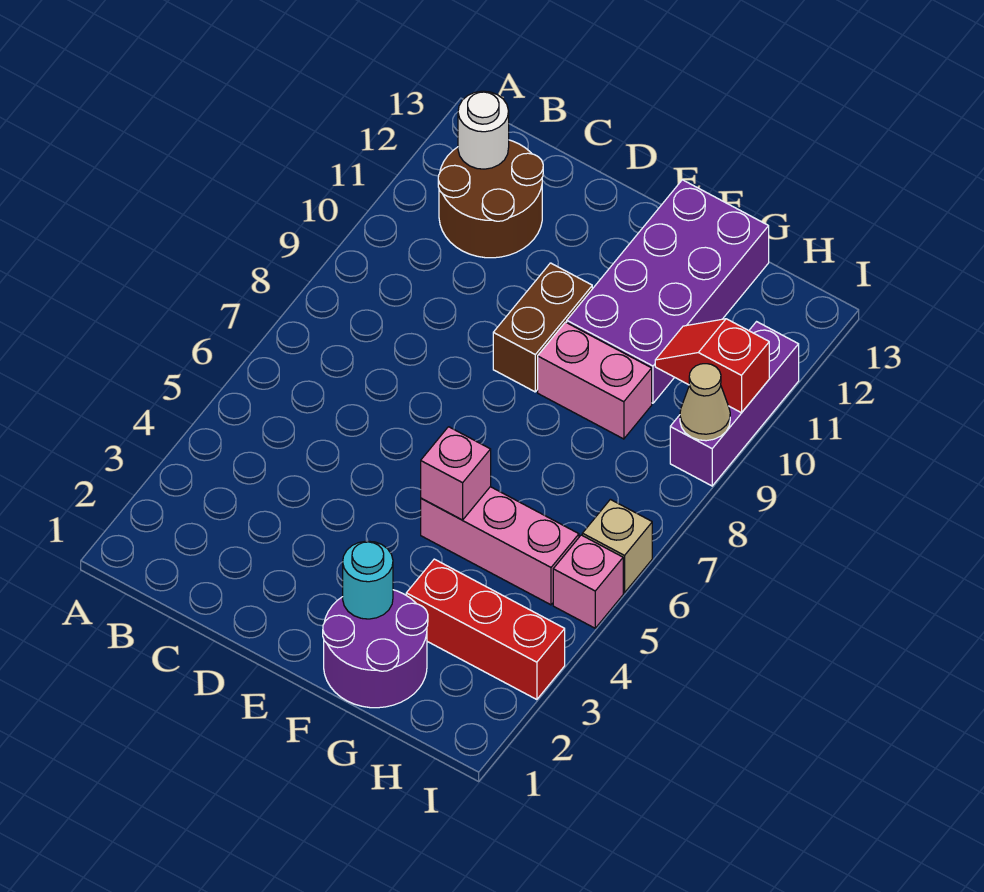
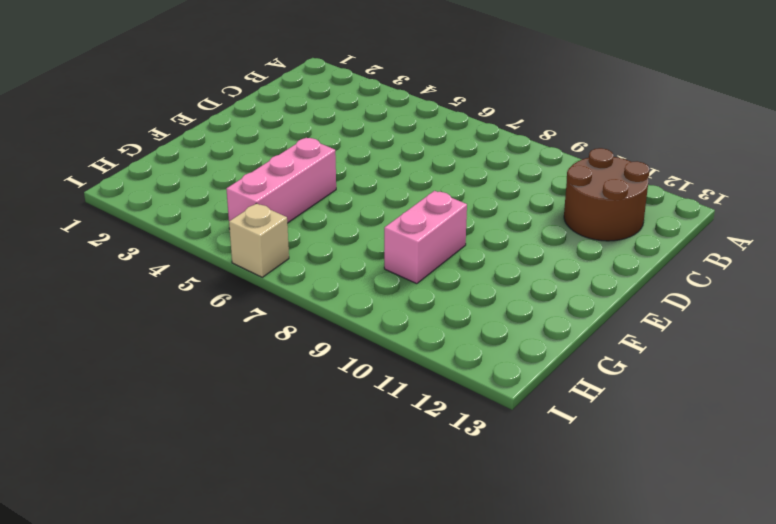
none -> brown brick E9:E10 level 1
none -> purple round brick F1:G2 level 1
none -> purple brick F10:G13 level 1

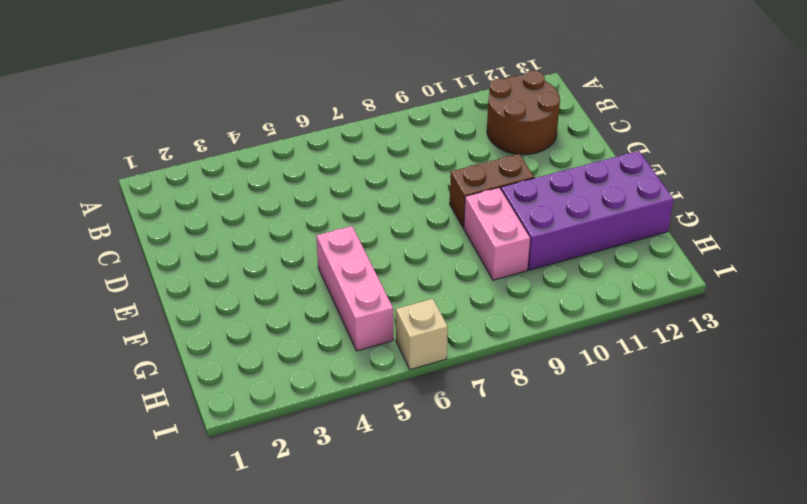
none -> purple round brick F1:G2 level 1
none -> red brick G3:I3 level 1
none -> pink brick I5 level 1

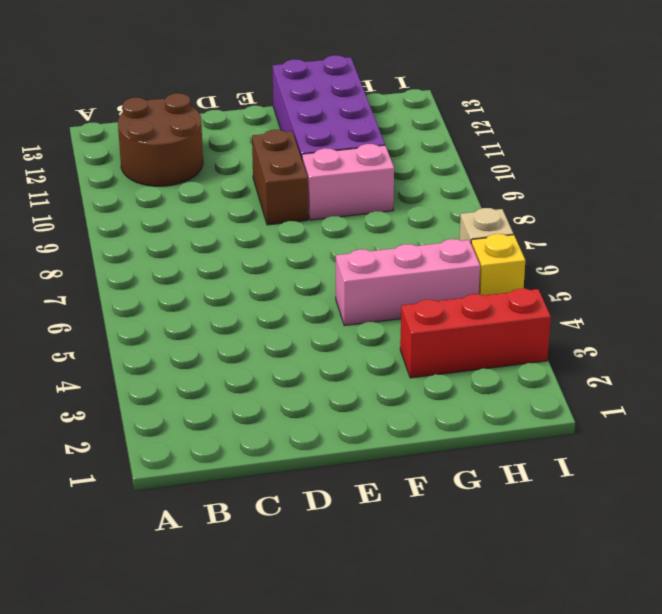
yellow brick I5 level 1 -> pink brick I5 level 1
none -> purple round brick F1:G2 level 1
none -> purple brick I9:I11 level 1
none -> white round brick B12 level 2

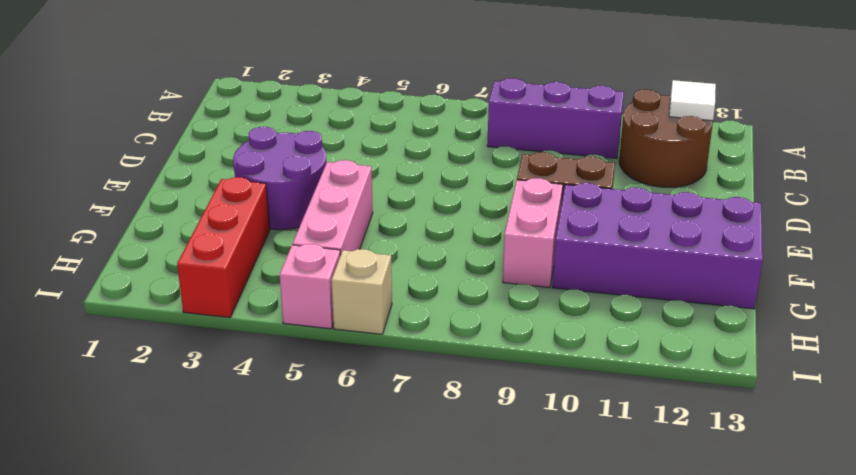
purple brick B8:B10 level 1 -> purple brick I9:I11 level 1
white tile B12 level 2 -> white round brick B12 level 2
purple round brick E3:F4 level 1 -> purple round brick F1:G2 level 1
none -> cyan round brick F2 level 2
none -> pink brick F5 level 2
none -> red slope H10:I10 level 2 top I

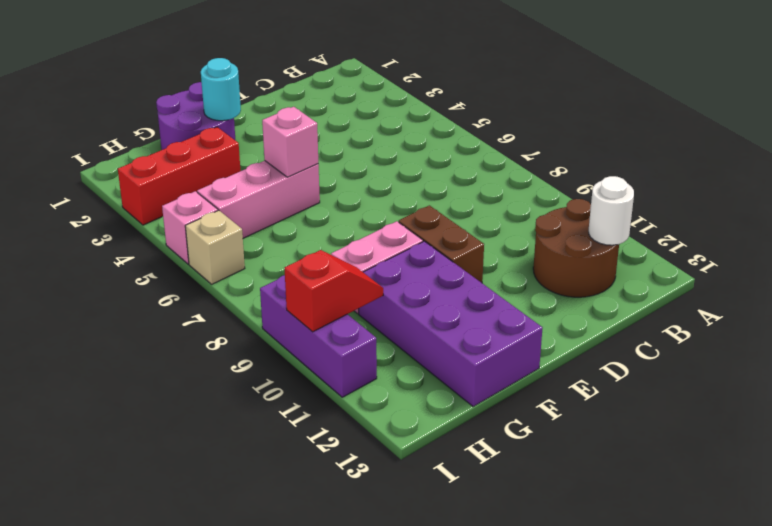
none -> tan cone I9 level 2

